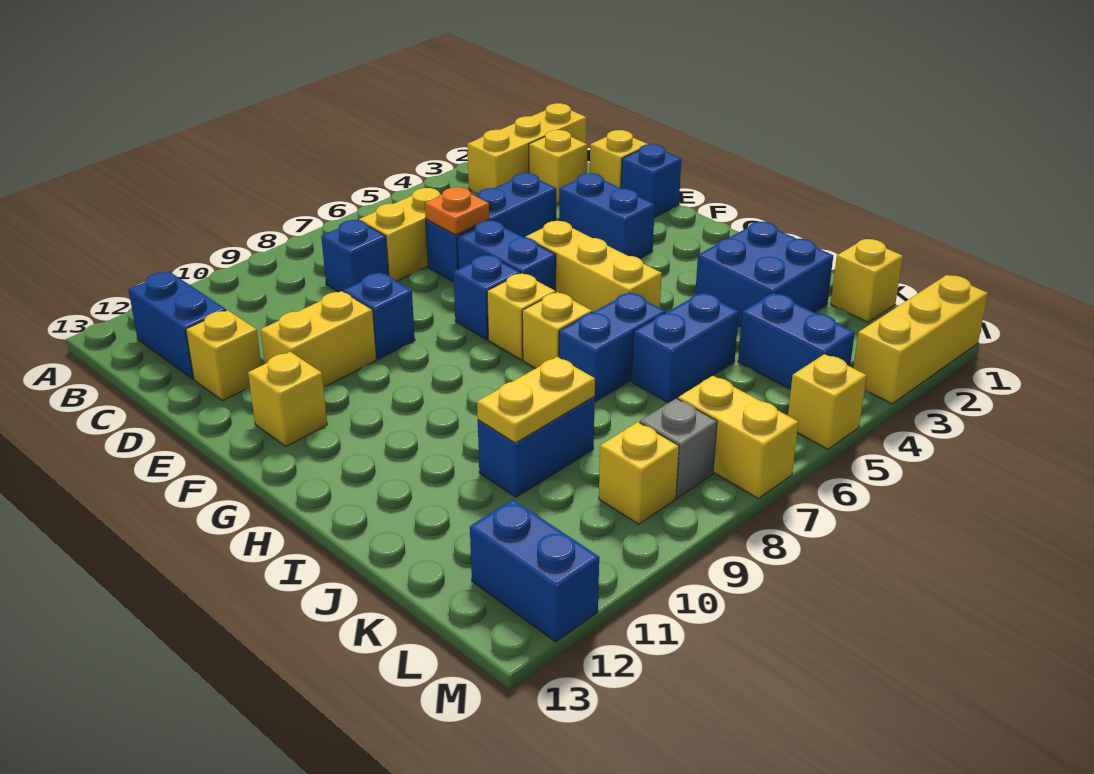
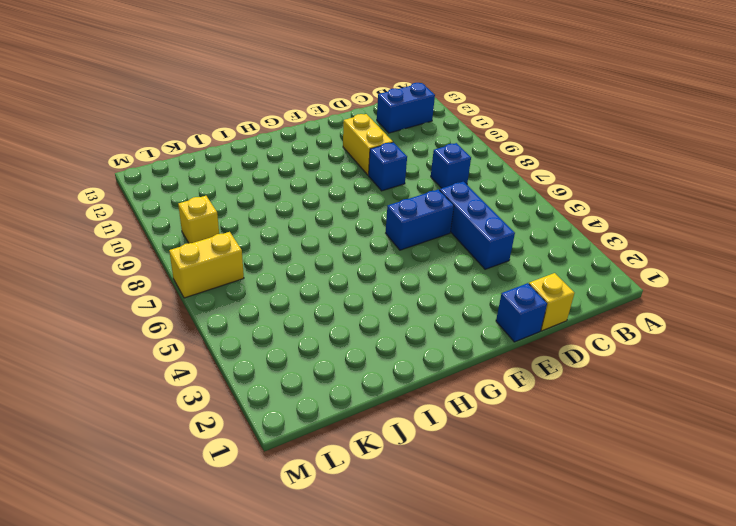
none -> yellow brick B1:B3 level 1
none -> yellow brick C2 level 1
none -> yellow brick C6:C7 level 1
none -> yellow brick D12 level 1

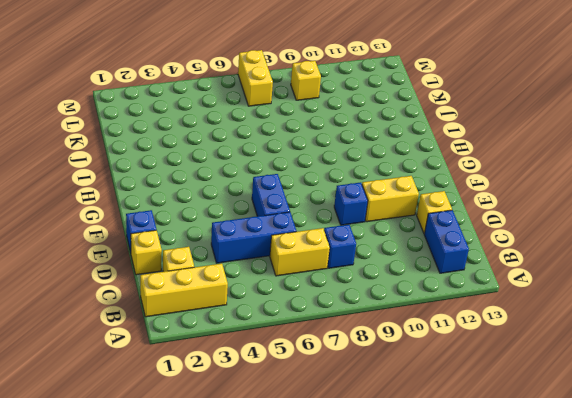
none -> blue brick E3:F3 level 1
none -> yellow brick F5:H5 level 1
none -> blue brick F7 level 1
none -> yellow brick F12 level 1

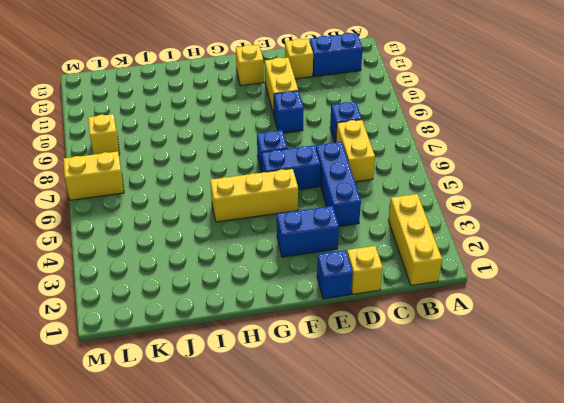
none -> yellow brick C2 level 1
none -> yellow brick G7 level 1
none -> yellow brick H7 level 1
none -> blue brick I2:J3 level 1

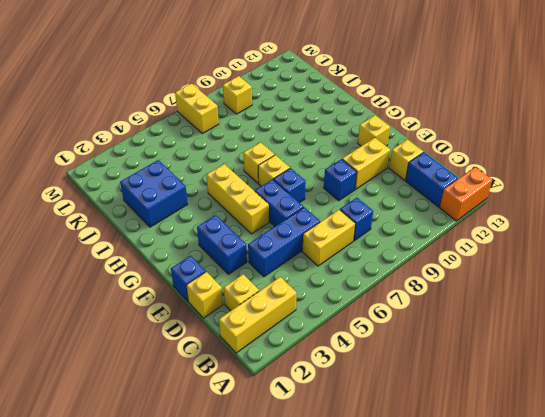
orange brick A12:A13 level 1 -> none
none -> blue brick I6:I7 level 1
none -> blue brick J5:J6 level 1
none -> blue brick J9:J10 level 1
none -> yellow brick K1 level 1

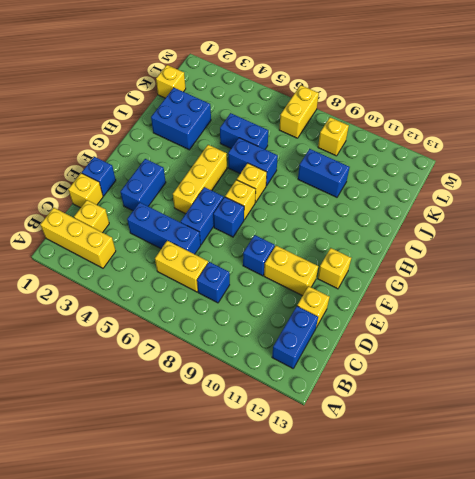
none -> blue brick K4:L4 level 1
none -> grey brick L8 level 1
none -> blue brick L12:M12 level 1
none -> yellow brick M1:M3 level 1

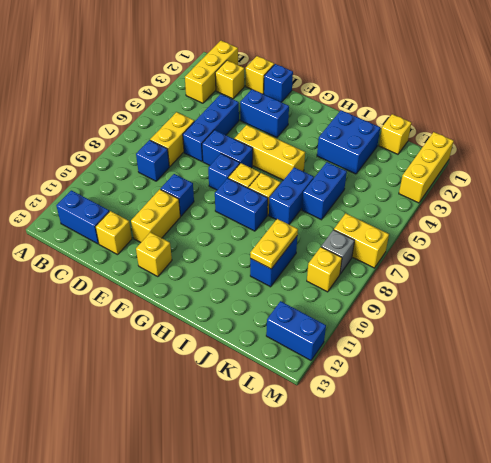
blue brick G8:H8 level 1 -> blue brick K4:L4 level 1
none -> yellow brick M5 level 1
none -> orange plate D6 level 2

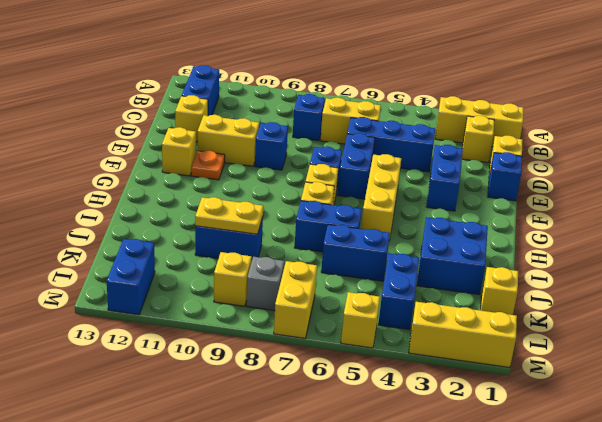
orange plate F11 level 1 -> orange plate D6 level 2

